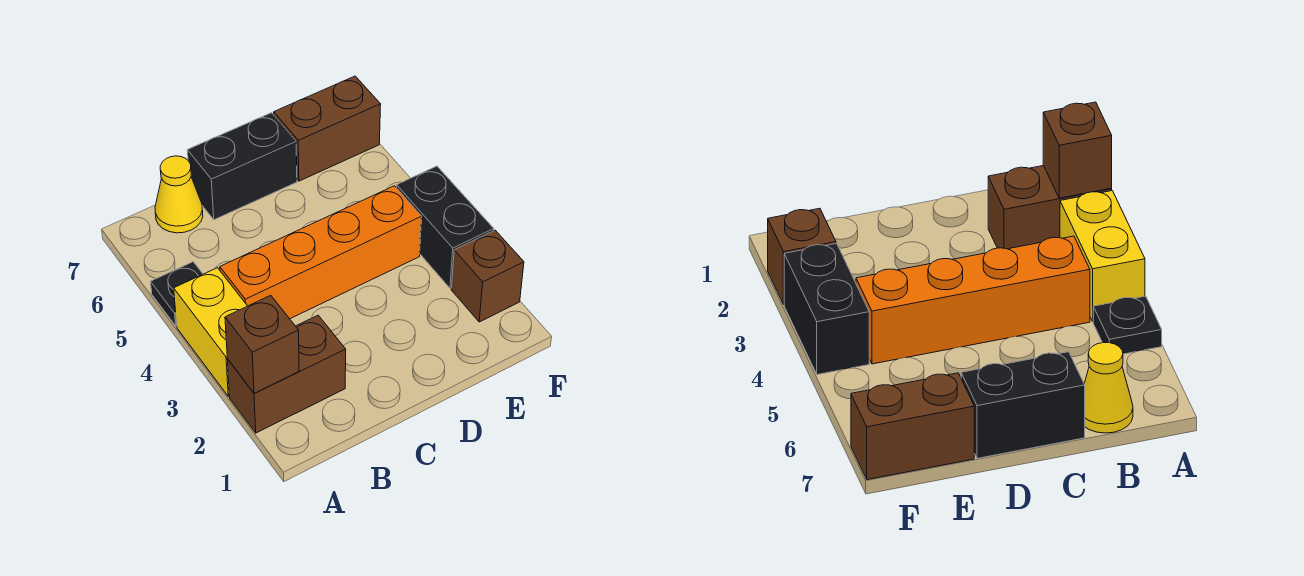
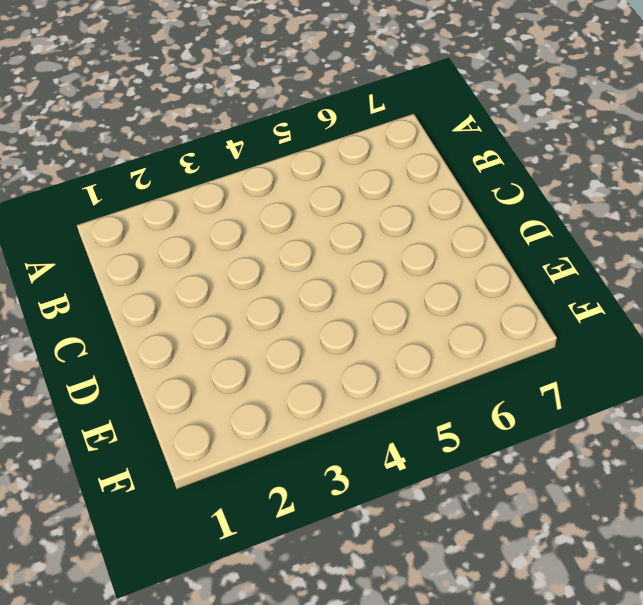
none -> brown brick A2:B2 level 1
none -> yellow brick A3:A4 level 1

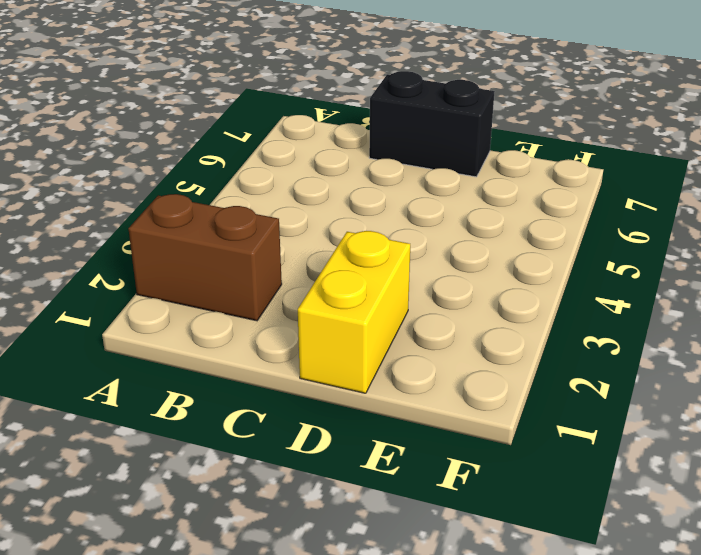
yellow brick D1:D2 level 1 -> yellow brick A3:A4 level 1
none -> black plate A5 level 1
none -> orange brick B4:E4 level 1

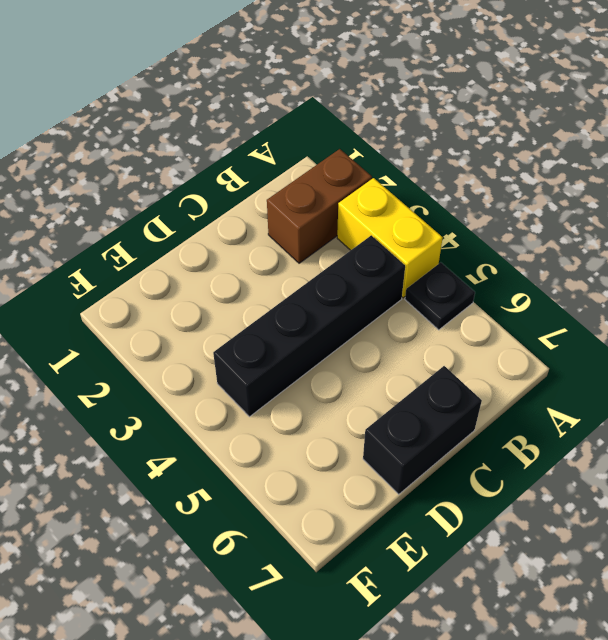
black brick B4:E4 level 1 -> orange brick B4:E4 level 1
none -> yellow cone B7 level 1
none -> brown brick E7:F7 level 1

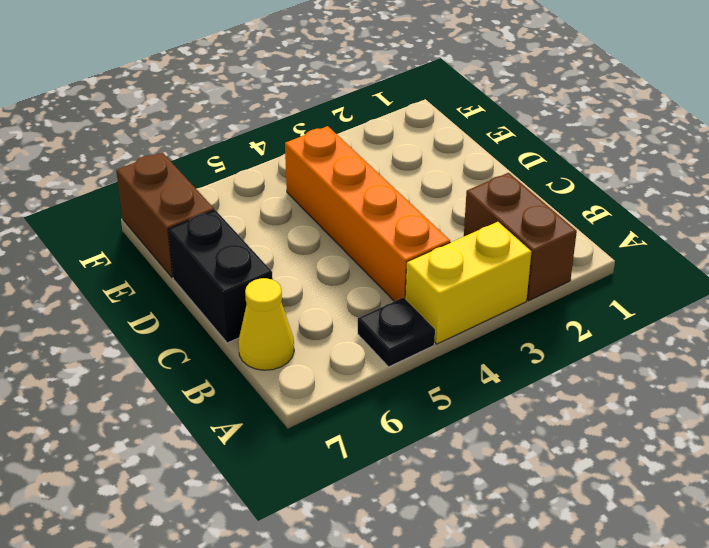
none -> brown brick F2 level 1
none -> black brick F3:F4 level 1

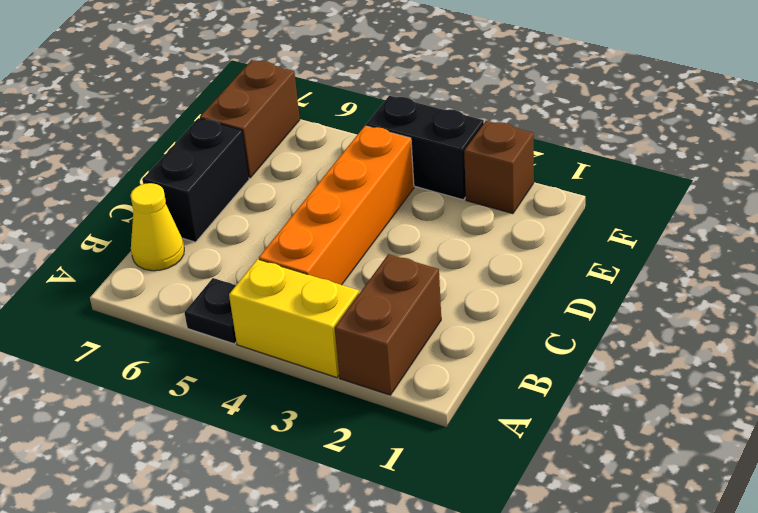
none -> brown brick A2 level 2

